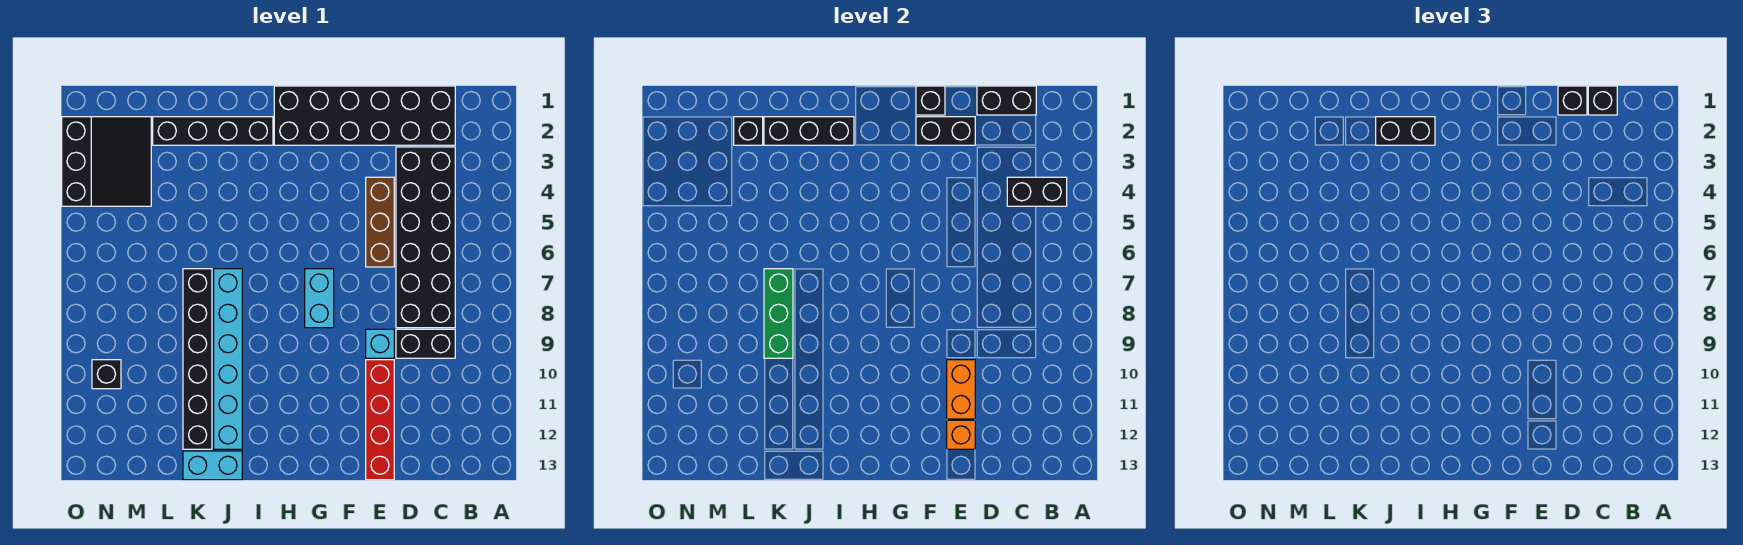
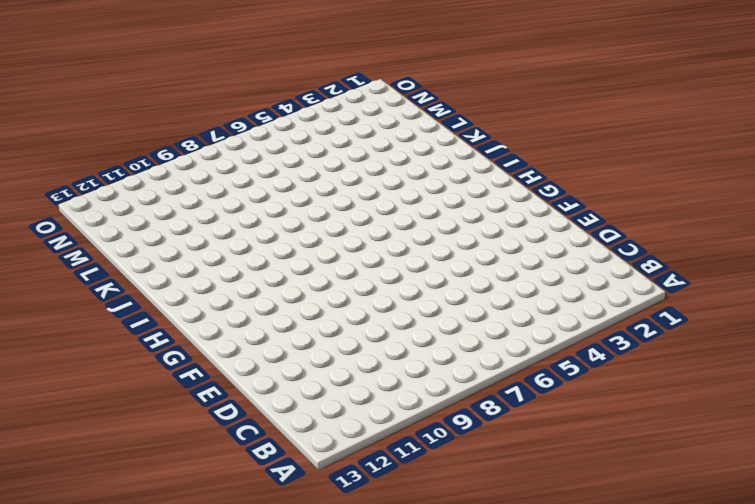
none -> black brick C1:H2 level 1
none -> black brick C3:D8 level 1
none -> black brick C9:D9 level 1

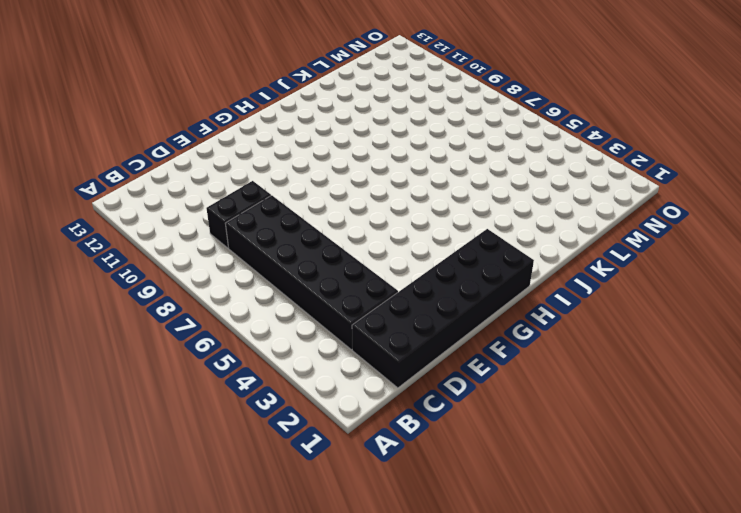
none -> brown brick E4:E6 level 1
none -> cyan brick E9 level 1
none -> red brick E10:E13 level 1

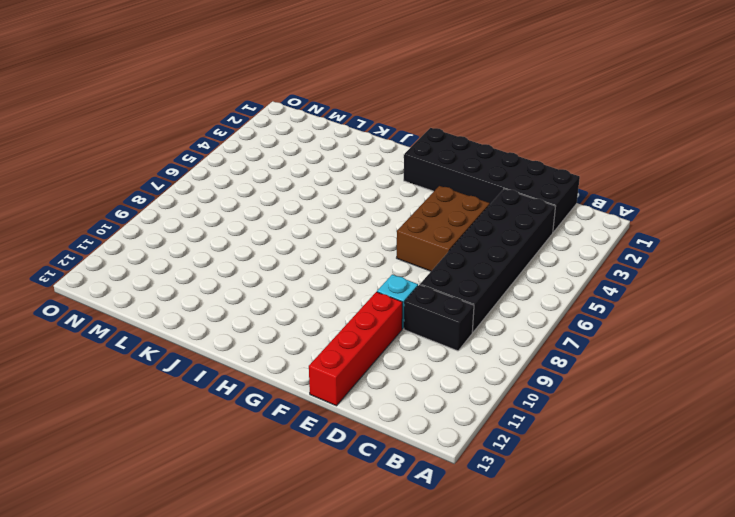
brown brick E4:F6 level 1 -> brown brick E4:E6 level 1
none -> cyan brick G7:G8 level 1
none -> black brick I2:L2 level 1
none -> cyan brick J7:J12 level 1

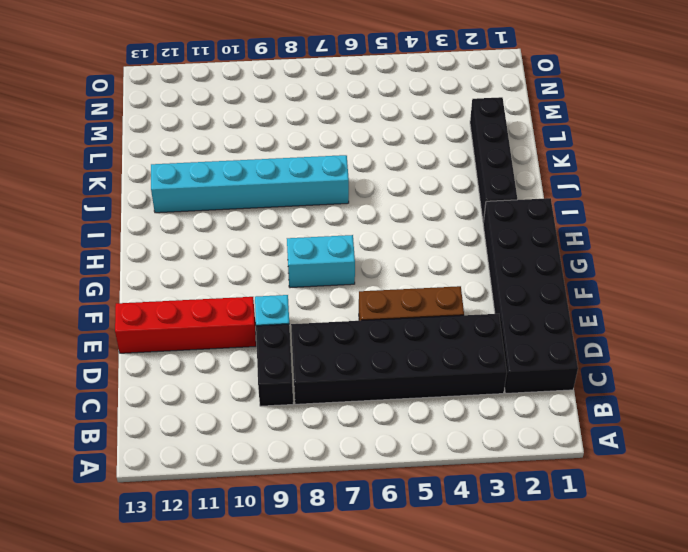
none -> cyan brick J13:K13 level 1
none -> black brick K7:K12 level 1
none -> black slope M2:O4 level 1 top O

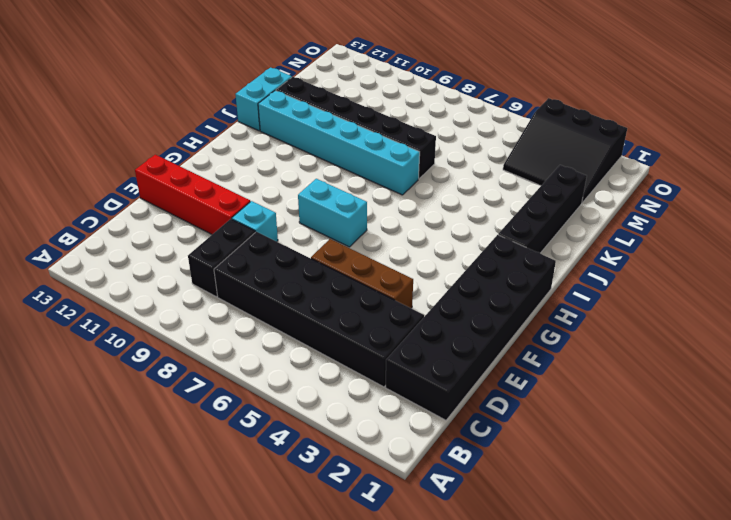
none -> black brick N10 level 1
none -> black brick B4:C4 level 2
none -> black brick C1:D1 level 2

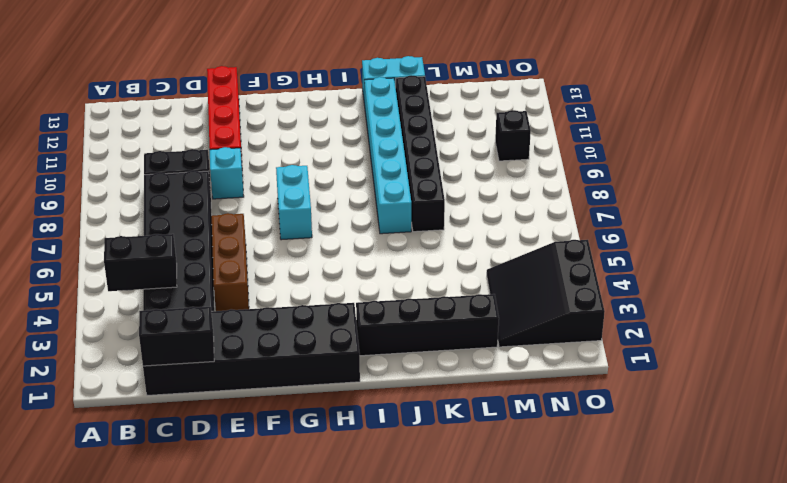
none -> black brick E2:F2 level 2
none -> orange brick E10:E11 level 2
none -> orange brick E12 level 2

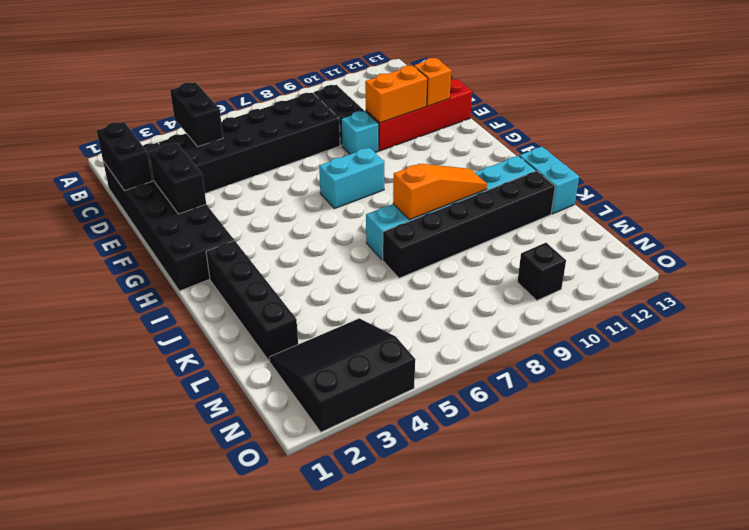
orange slope J8:J10 level 2 top 8 -> none
none -> brown brick E4:E6 level 1
none -> black brick F1 level 2
none -> black brick I2:K2 level 2

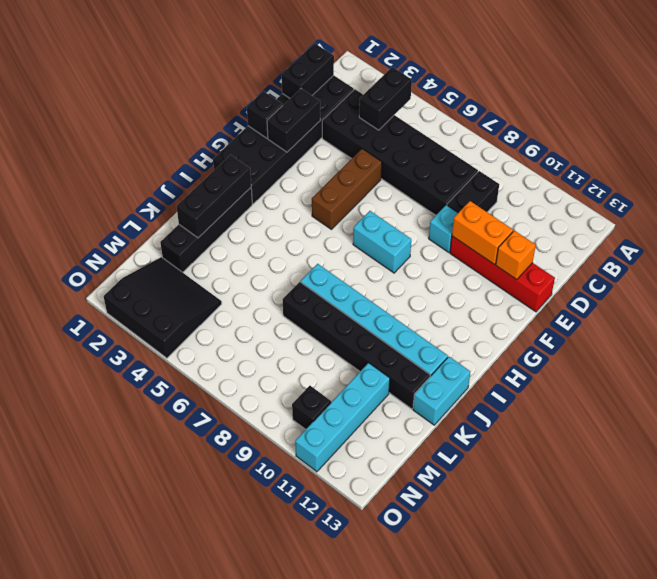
brown brick E5:G5 level 1 -> brown brick E4:E6 level 1
cyan brick L11:O11 level 1 -> none
none -> green brick K7:K9 level 2
none -> black brick L2 level 2
none -> black brick C1 level 3

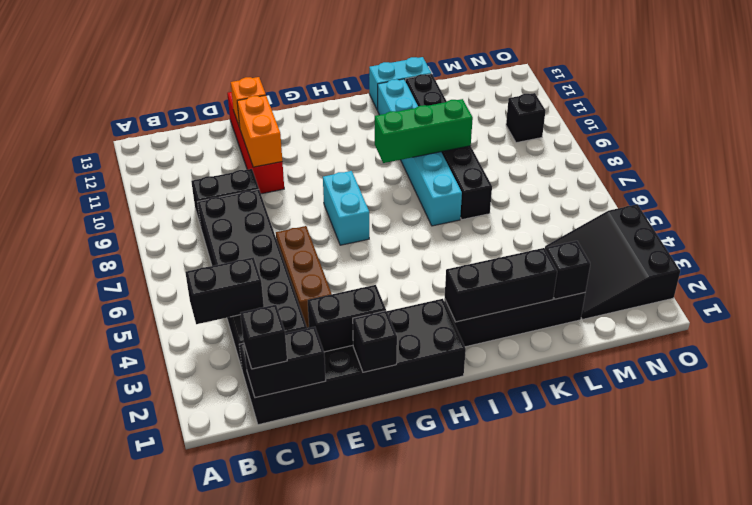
green brick I9:K9 level 2 -> green brick K7:K9 level 2
none -> cyan brick E9 level 1
none -> black brick D1 level 3
none -> black brick I2:J2 level 3

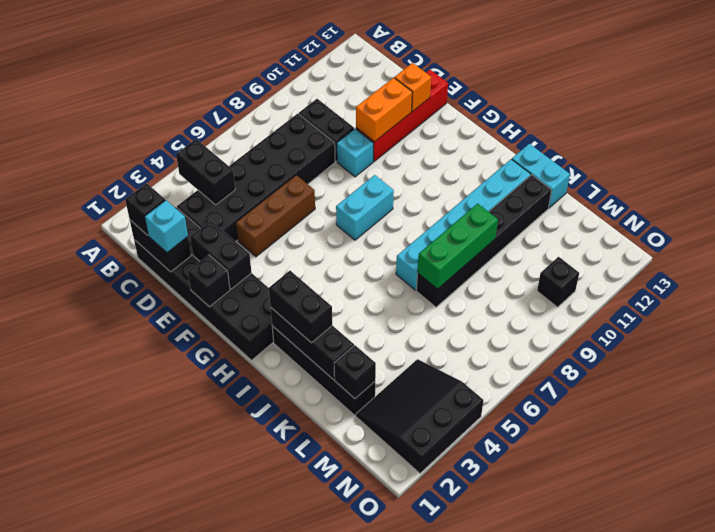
cyan brick D1 level 3 -> black brick D1 level 3

